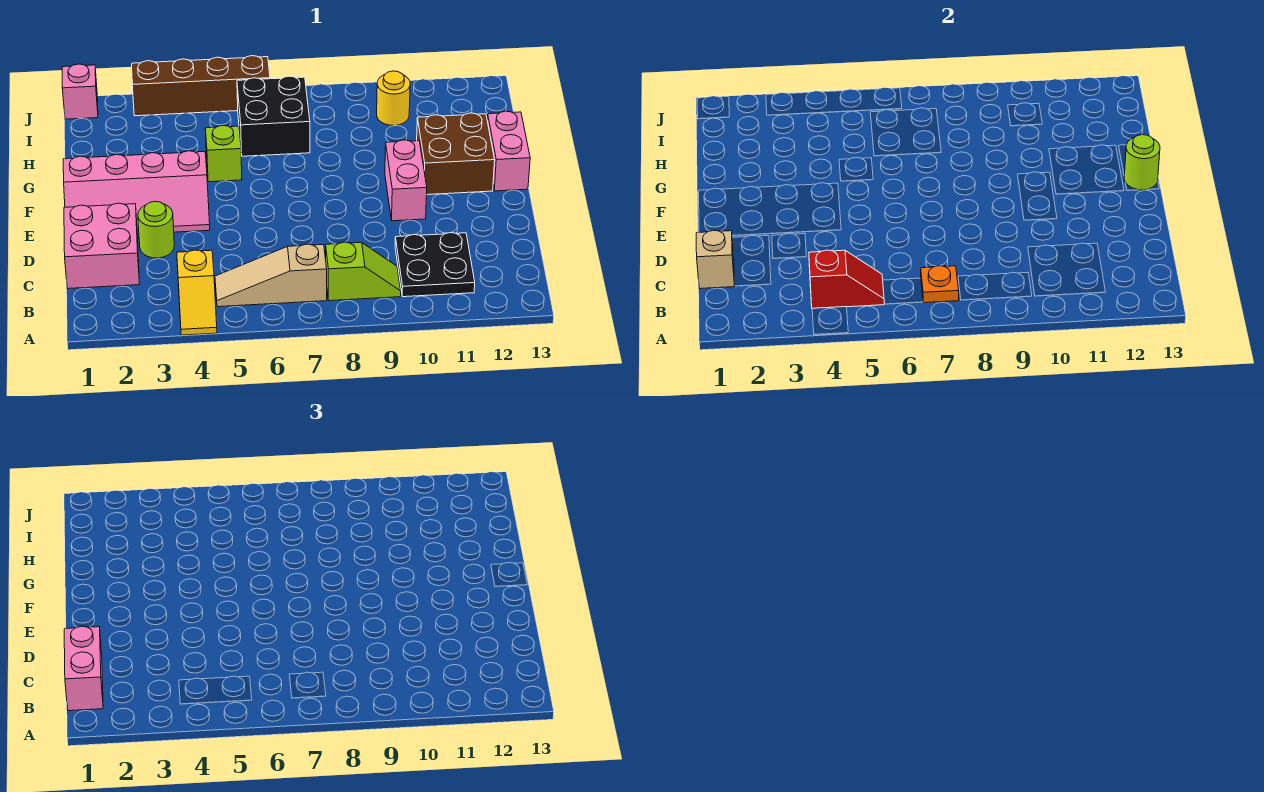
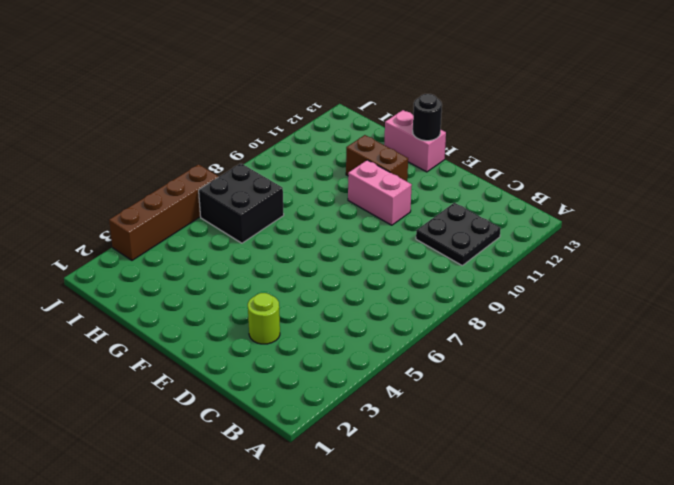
brown brick F11:G11 level 1 -> brown brick F11:G12 level 1
black round brick F13 level 2 -> lime round brick F13 level 2
none -> yellow slope A4:B4 level 1 top B
none -> tan slope B5:B7 level 1 top 7
none -> lime slope B8:B9 level 1 top 8

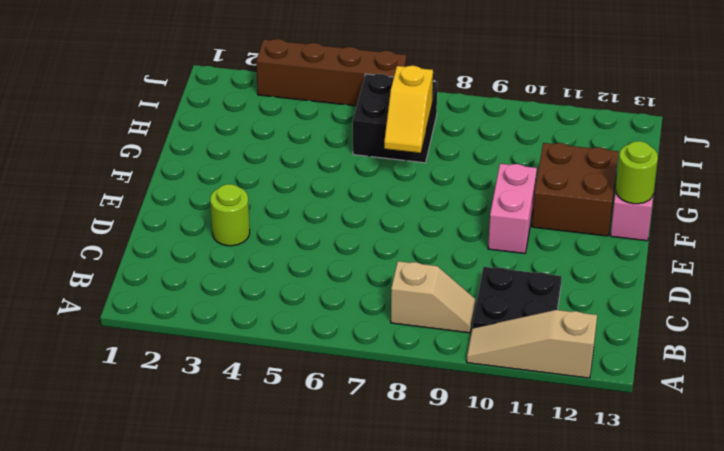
tan slope A10:A12 level 1 top 12 -> tan slope B5:B7 level 1 top 7
tan slope B8:B9 level 1 top 8 -> lime slope B8:B9 level 1 top 8
yellow slope G7:H7 level 2 top H -> yellow slope A4:B4 level 1 top B
none -> pink brick C1:D2 level 1
none -> pink slope E1:F4 level 1 top F
none -> lime brick G5 level 1

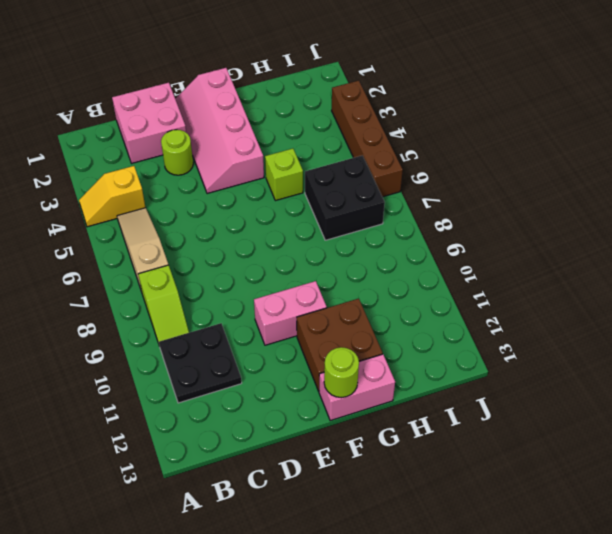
none -> yellow round brick I10 level 1
none -> pink brick J1 level 1
none -> red slope B4:B5 level 2 top 4

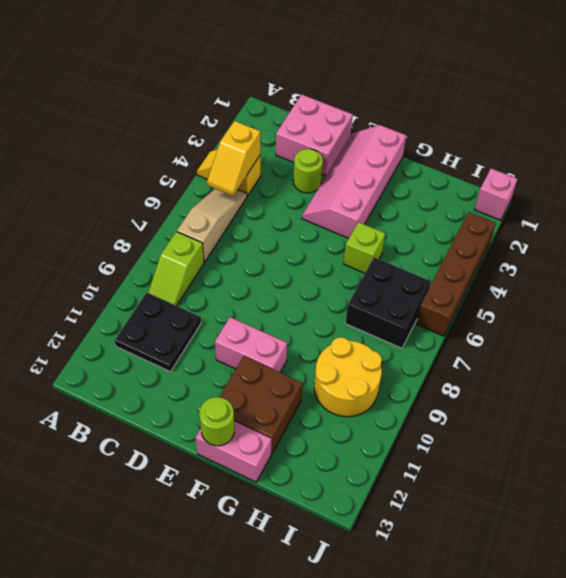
yellow slope B4:B5 level 2 top 4 -> red slope B4:B5 level 2 top 4
yellow round brick H9:I10 level 1 -> yellow round brick I10 level 1
none -> orange plate B7 level 2
none -> tan brick C1 level 2
none -> pink brick B1:C1 level 3

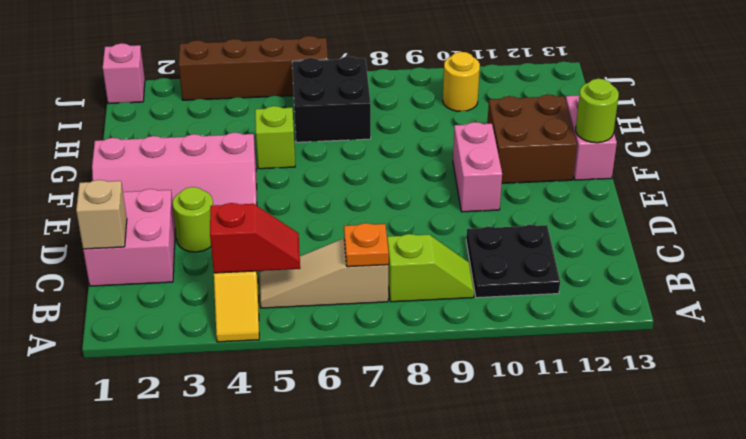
none -> pink brick B1:C1 level 3

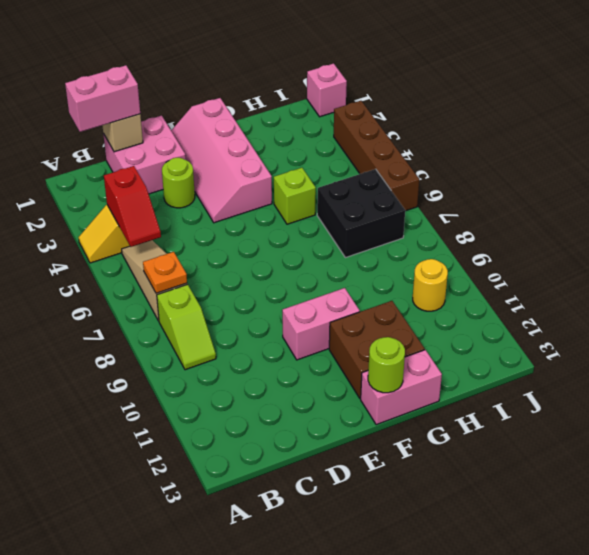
none -> black plate B10:C11 level 1

